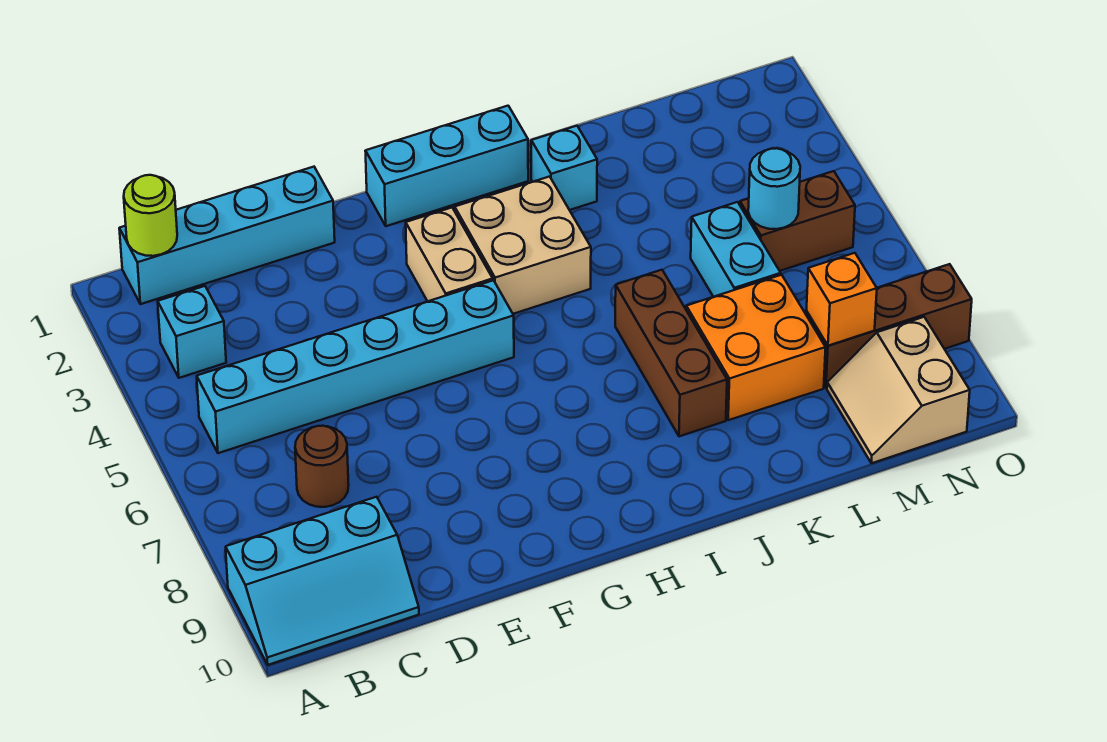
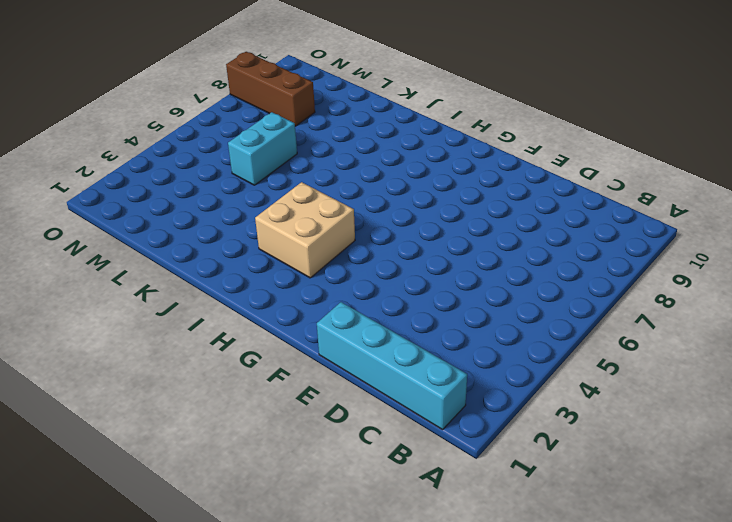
none -> cyan slope A9:C10 level 1 top 9
none -> cyan brick B3 level 1
none -> cyan brick B5:G5 level 1

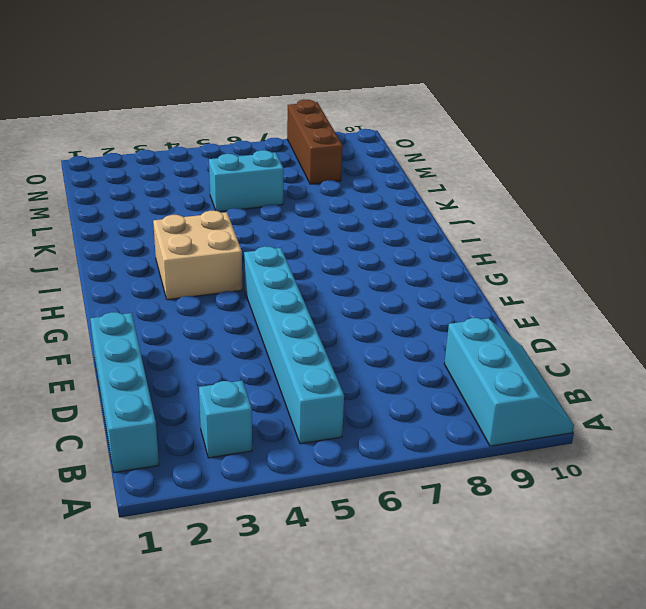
none -> brown round brick C7 level 1
none -> cyan brick G1:I1 level 1
none -> tan brick G3:G4 level 1

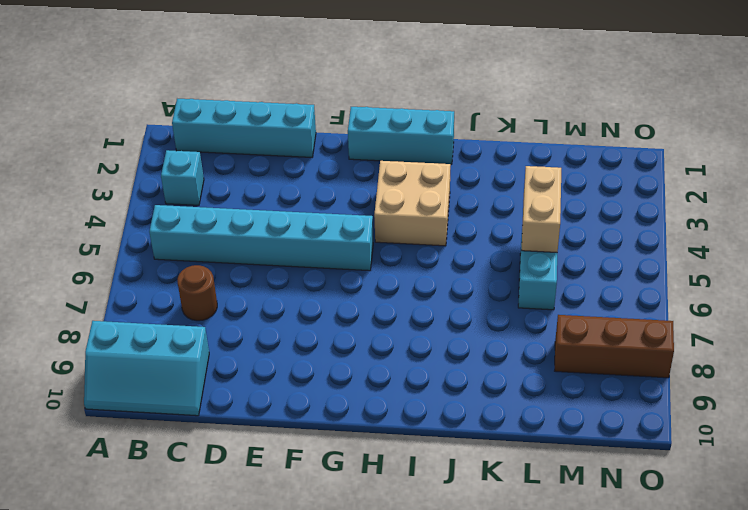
tan brick L4:L5 level 2 -> tan brick G3:G4 level 1
none -> cyan brick J2 level 1
none -> brown brick J6:J8 level 1
none -> orange brick K7:L8 level 1

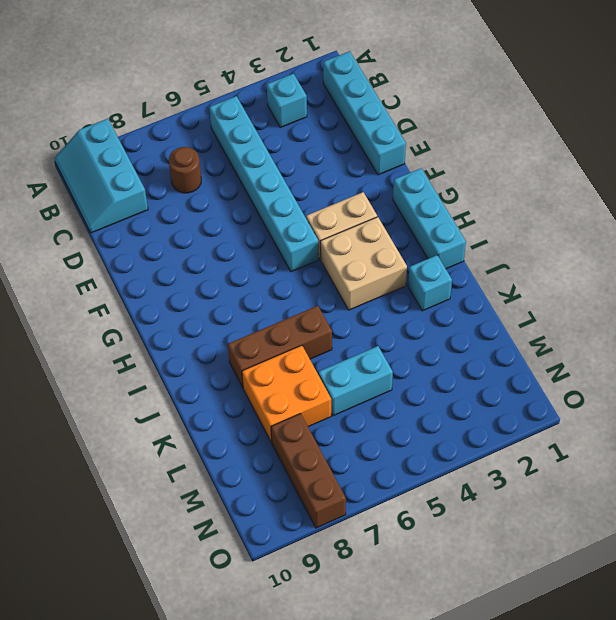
none -> brown brick M5:N5 level 1
none -> tan slope M9:N10 level 1 top N
none -> lime round brick B1 level 2

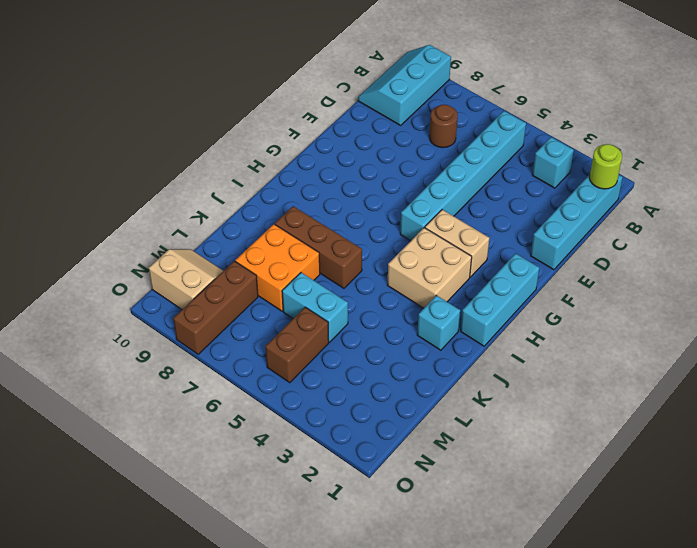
none -> cyan round brick M5 level 2
none -> orange brick M8 level 2

